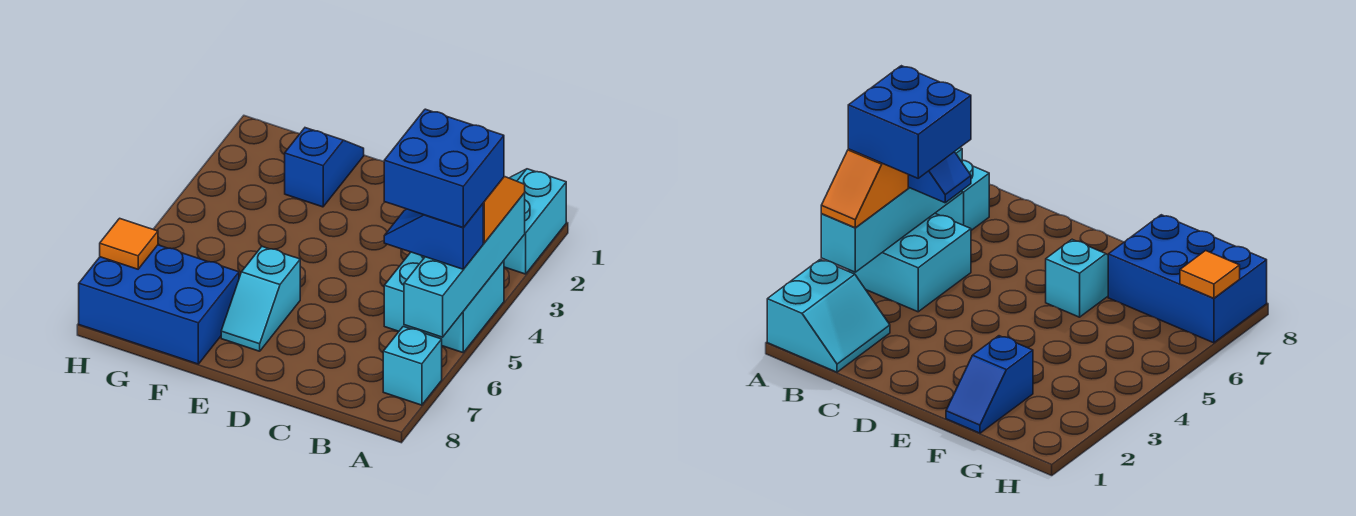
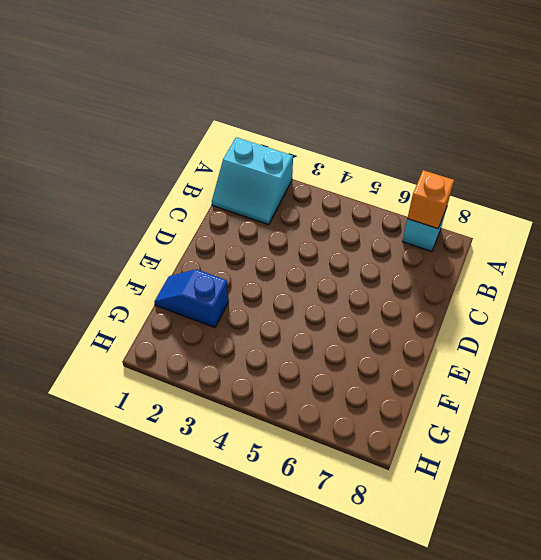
orange brick A7 level 2 -> none
none -> cyan brick A4:B5 level 1
none -> cyan slope E6:E7 level 1 top 6

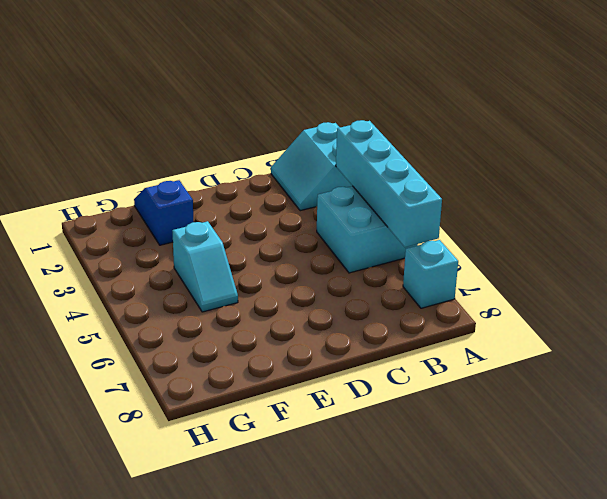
cyan slope F4:F5 level 1 top 4 -> cyan slope E6:E7 level 1 top 6
none -> blue brick F7:H8 level 1
none -> orange tile H7 level 2

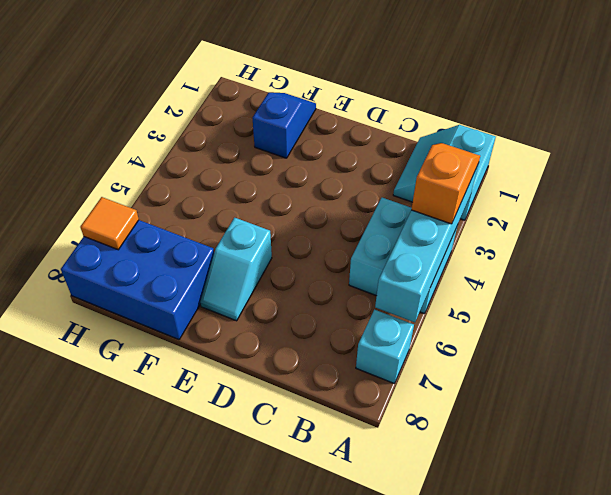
none -> blue slope A5:B5 level 3 top A
none -> blue brick A4:B5 level 4

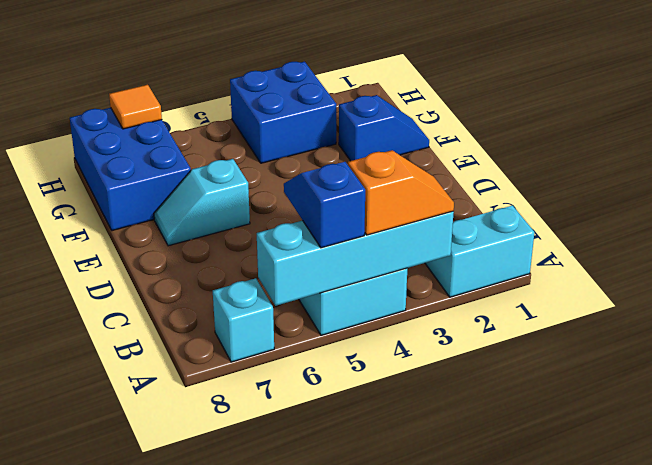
blue brick G3:H4 level 1 -> blue brick A4:B5 level 4

